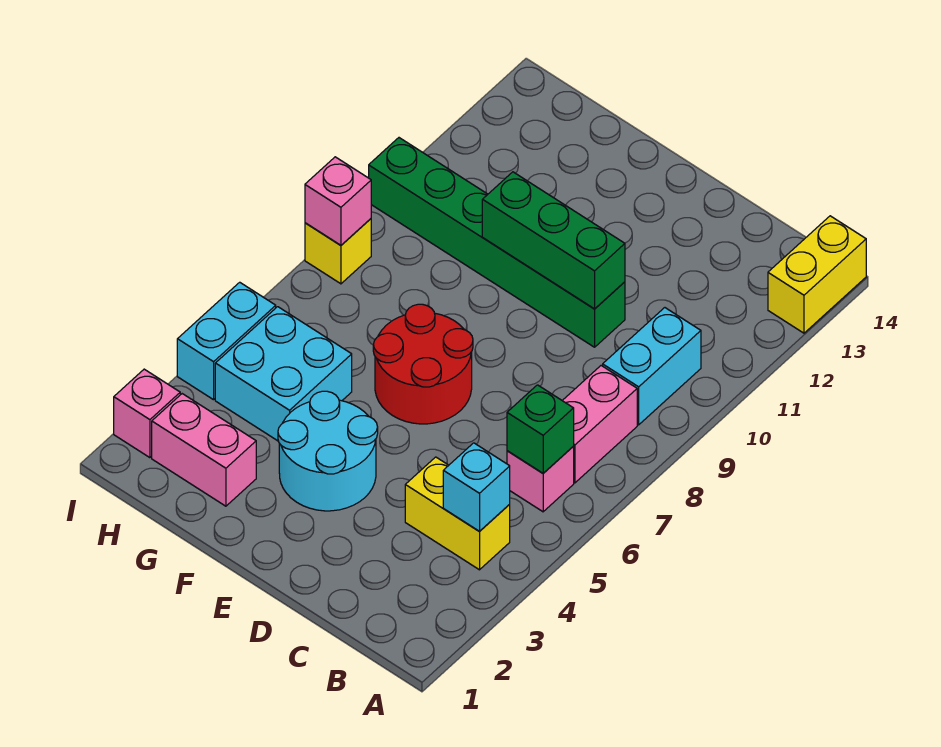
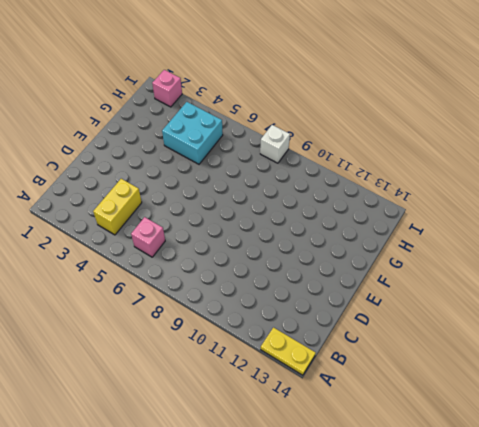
yellow plate A13:A14 level 1 -> yellow brick A13:A14 level 1
white brick I8 level 1 -> yellow brick I8 level 1
none -> pink brick B7:B8 level 1
none -> cyan brick B9:B10 level 1
none -> green brick D10:I10 level 1

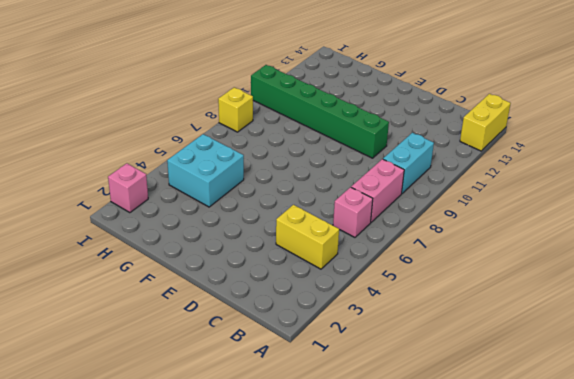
none -> cyan round brick E3:F4 level 1
none -> red round brick E6:F7 level 1
none -> pink brick G2:H2 level 1

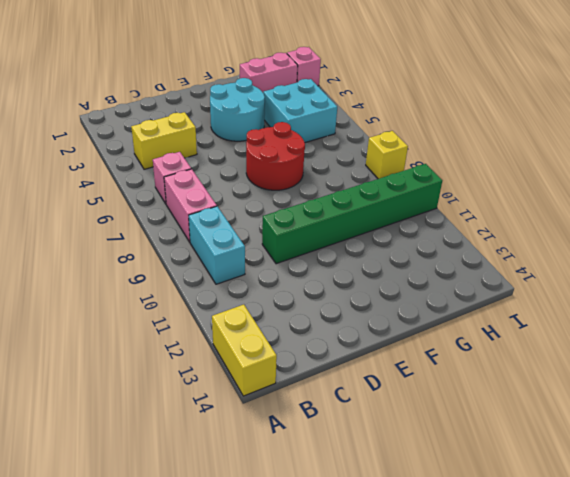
none -> cyan brick I4:I5 level 1
none -> cyan brick B4 level 2
none -> green brick B6 level 2

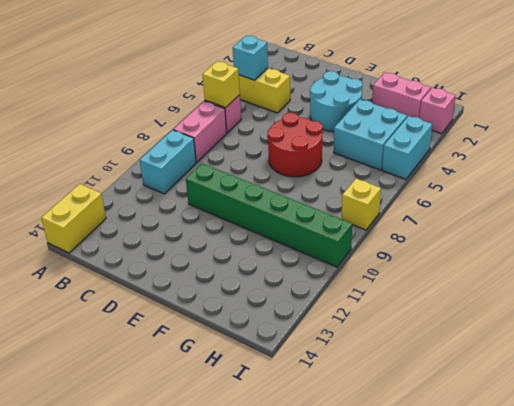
yellow brick B6 level 2 -> green brick B6 level 2
none -> green brick D10:F10 level 2
none -> pink brick I8 level 2

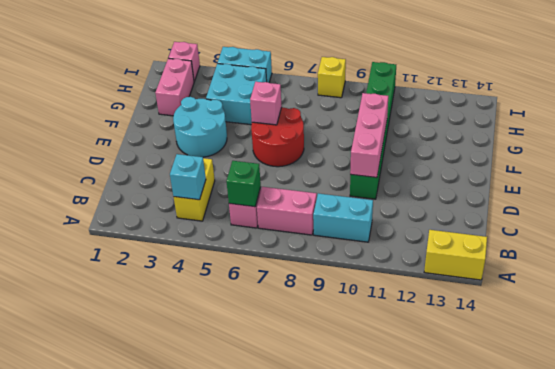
pink brick D10:F10 level 2 -> green brick D10:F10 level 2
pink brick F6 level 2 -> pink brick I8 level 2

